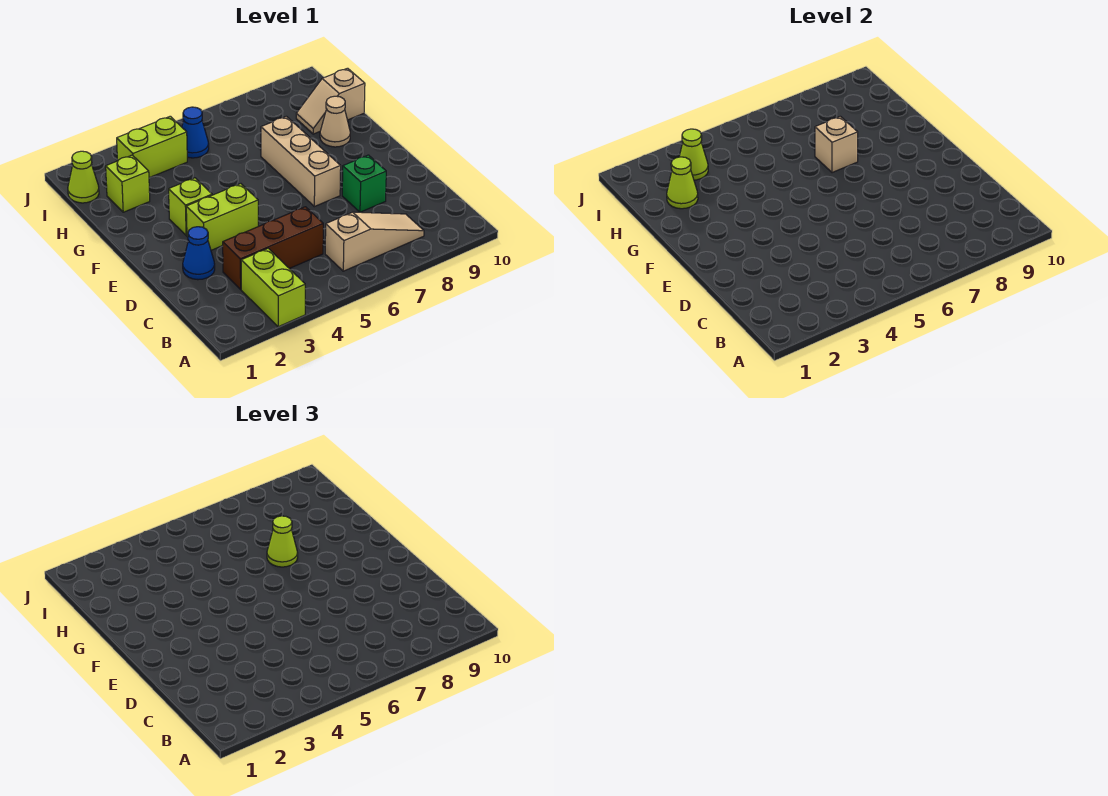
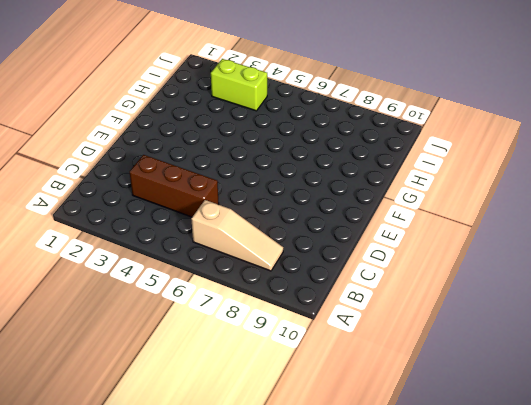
none -> lime brick A3:B3 level 1
none -> blue cone D2 level 1
none -> green brick D8 level 1

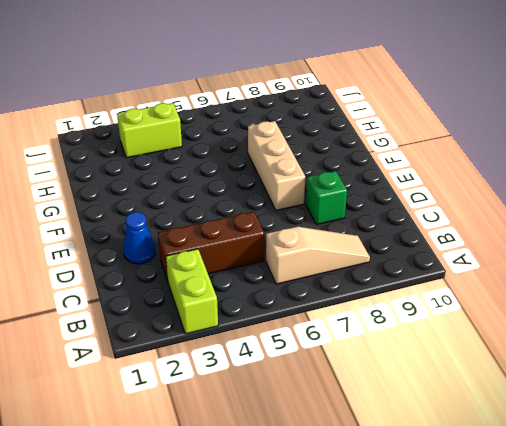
none -> lime brick E3:E4 level 1
none -> lime brick F3 level 1
none -> tan cone G9 level 1

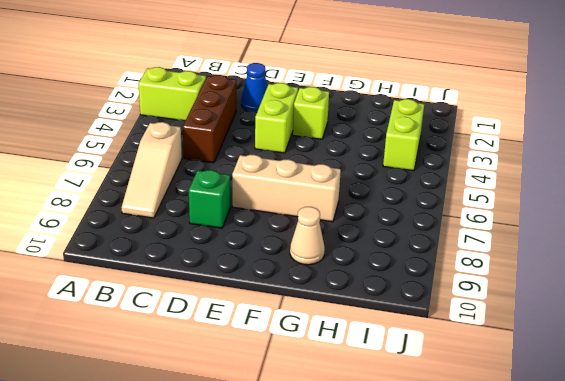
none -> lime brick H2 level 1
none -> tan slope H9:H10 level 1 top 10
none -> lime cone I1 level 1

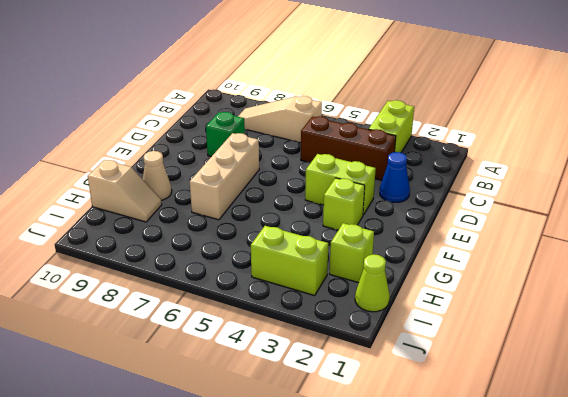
none -> blue cone I5 level 1
none -> tan brick G7 level 2
none -> lime cone H2 level 2

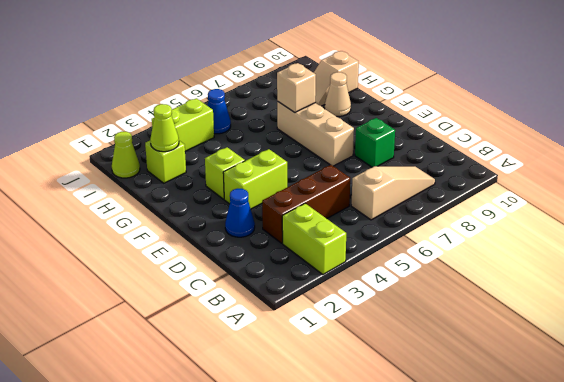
none -> lime cone I3 level 2
none -> lime cone G7 level 3

